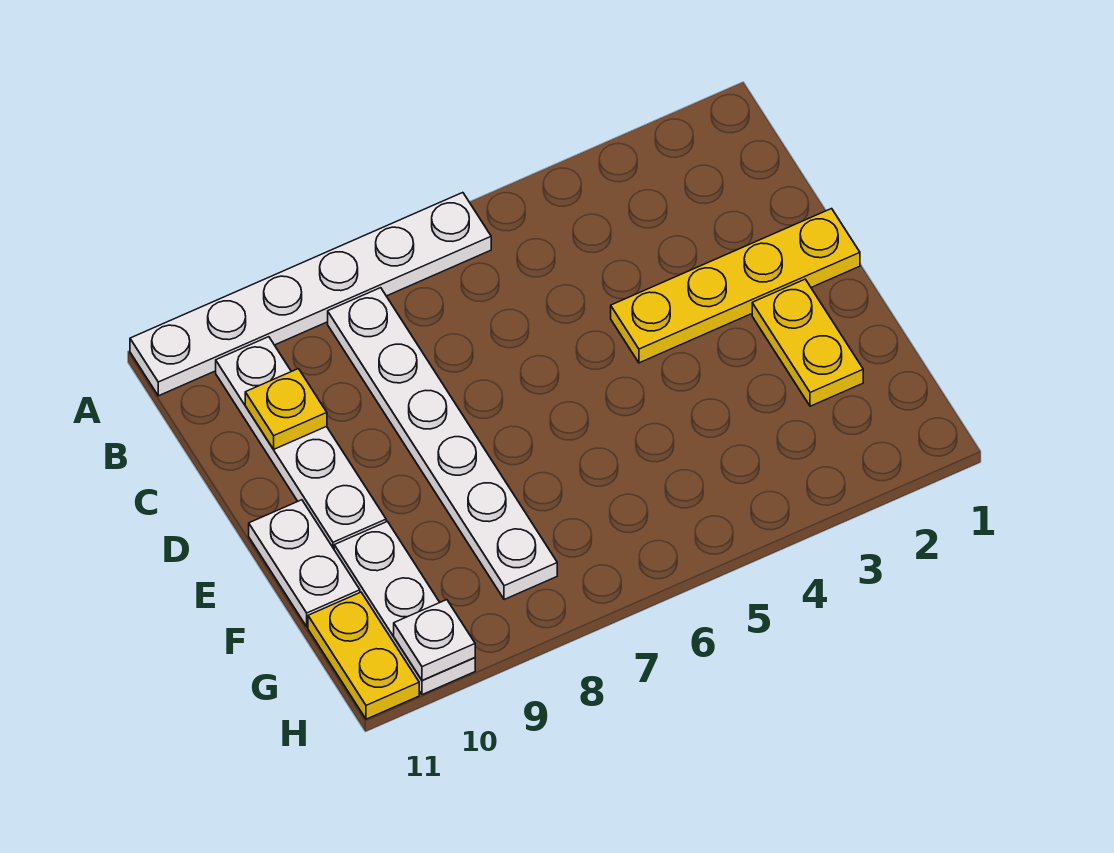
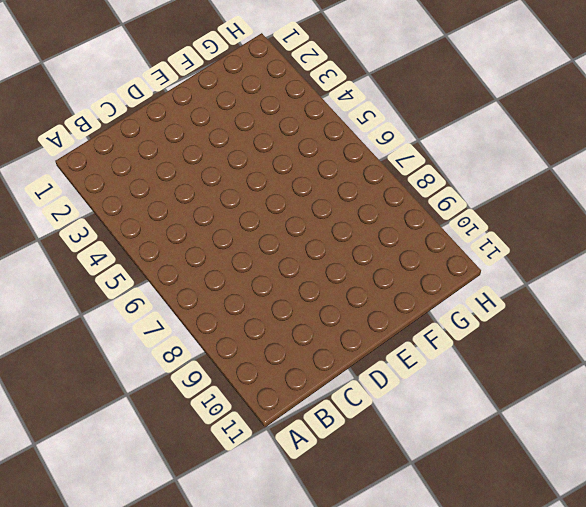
none -> white plate A6:A11 level 1
none -> white plate B8:G8 level 1

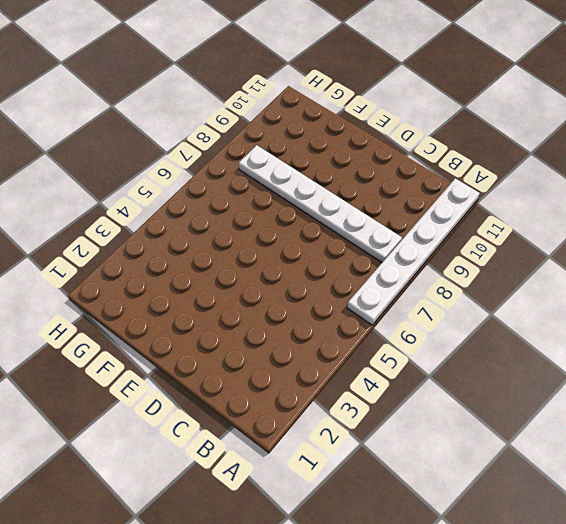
none -> white plate B10:E10 level 1
none -> yellow plate D1:D4 level 1

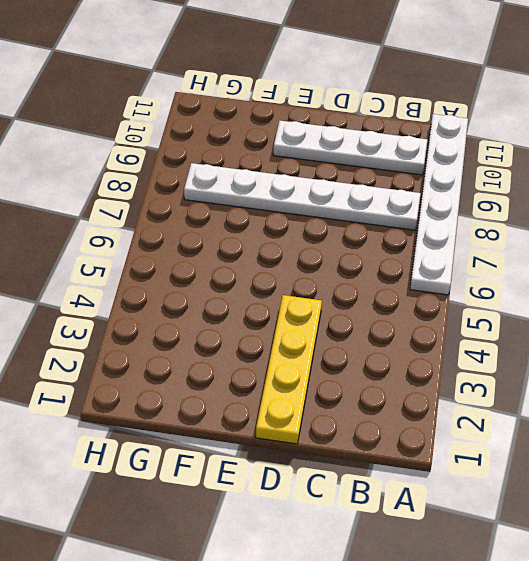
none -> yellow plate E2:F2 level 1
none -> white plate E11:F11 level 1

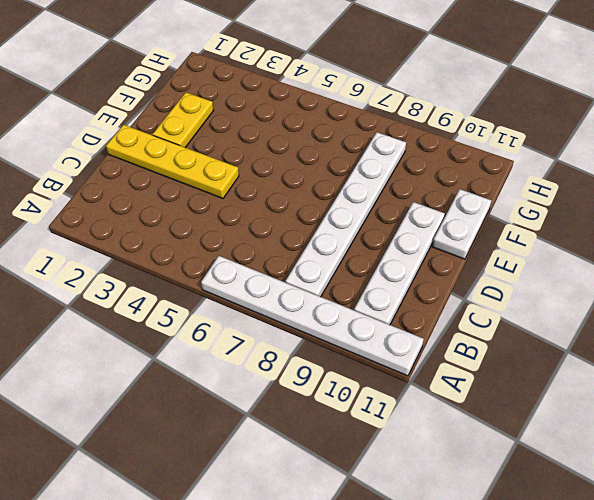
none -> white plate F10:H10 level 1
none -> yellow plate G11:H11 level 1

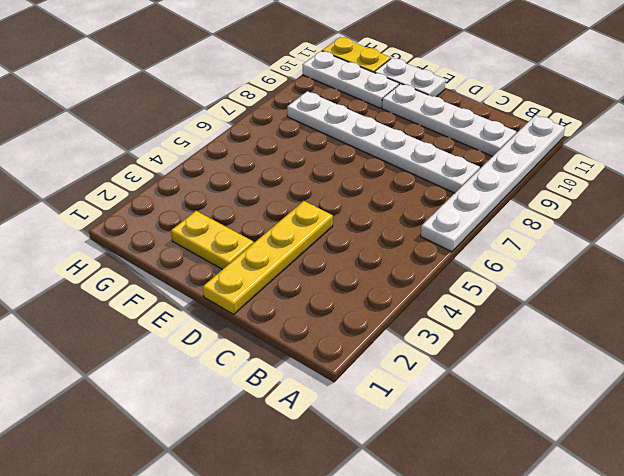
none -> yellow plate C10 level 2
none -> white plate H10 level 2

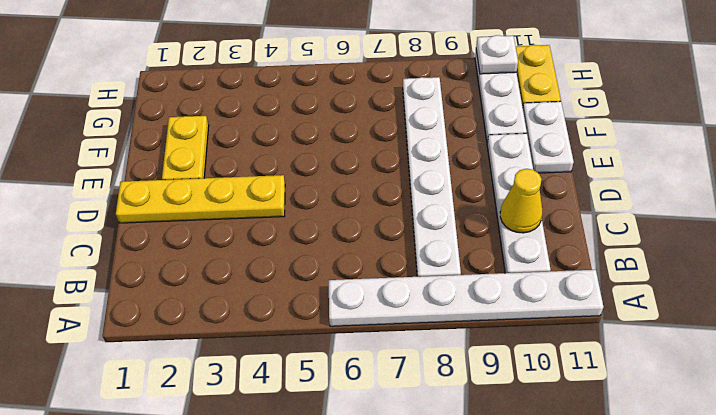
yellow cone C10 level 2 -> yellow plate C10 level 2

